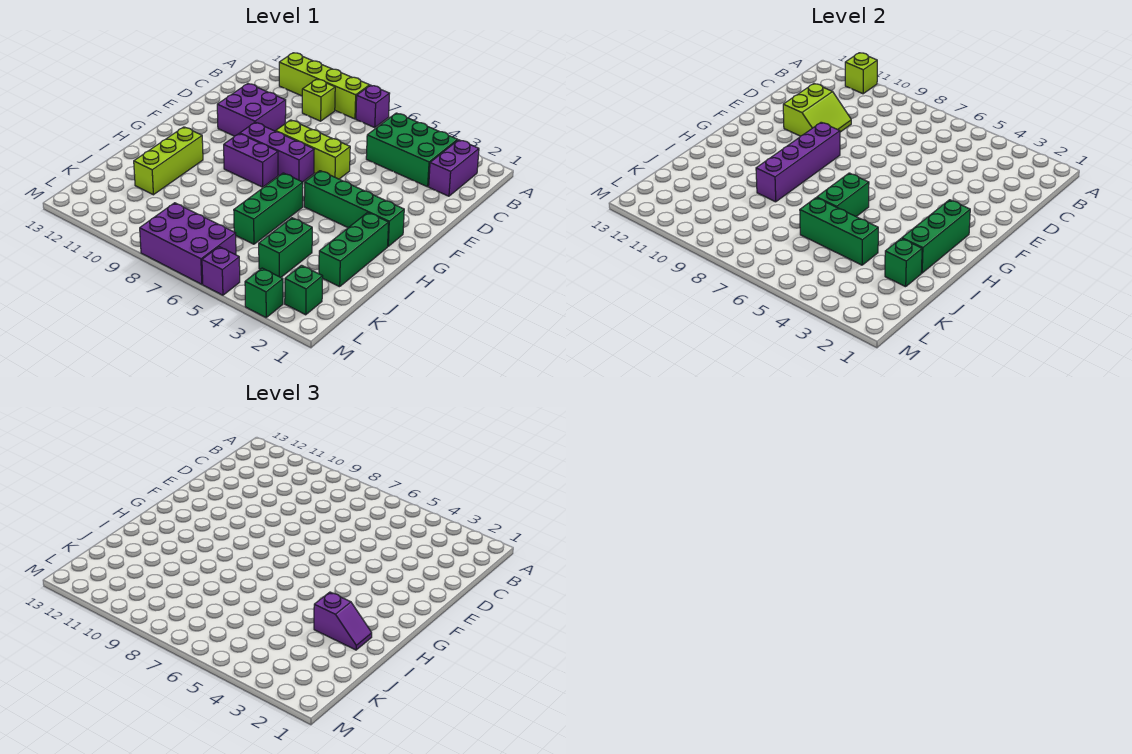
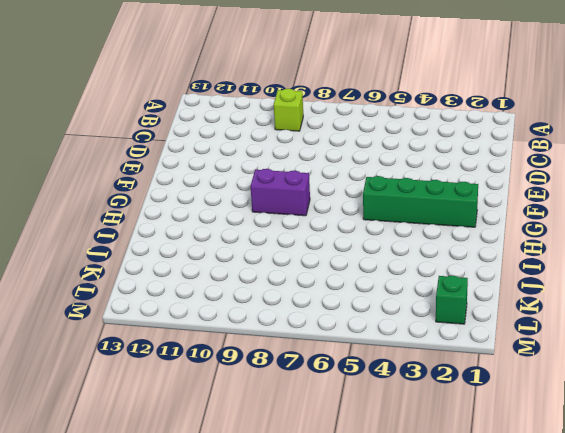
none -> purple brick A7 level 1
none -> lime brick A8:A11 level 1
none -> purple brick B2:C2 level 1

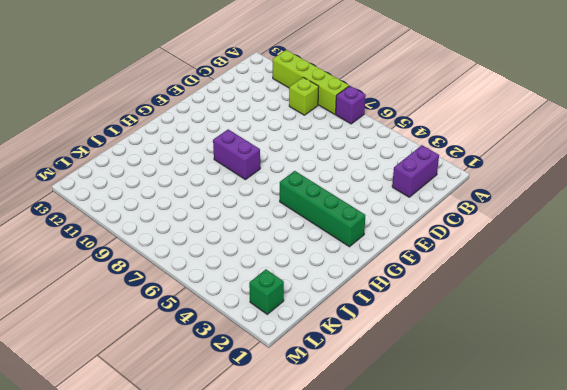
none -> green brick B3:C5 level 1
none -> purple brick D10:E11 level 1
none -> lime brick E6:E8 level 1

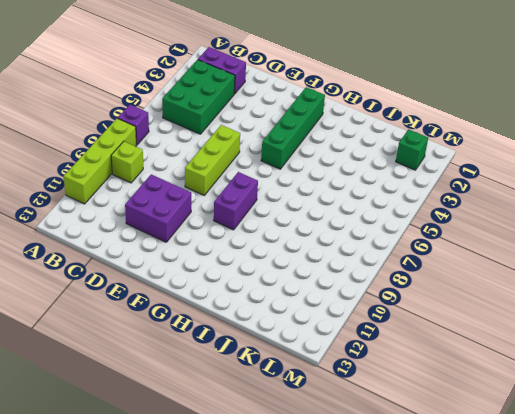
none -> purple brick F7:F9 level 1
none -> green brick H2:J2 level 1
none -> green brick H6:J6 level 1

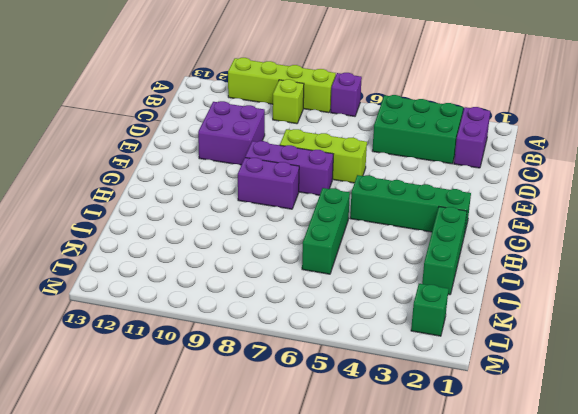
none -> lime brick H11:J11 level 1
none -> green brick J4:K4 level 1
none -> purple brick L6:M8 level 1

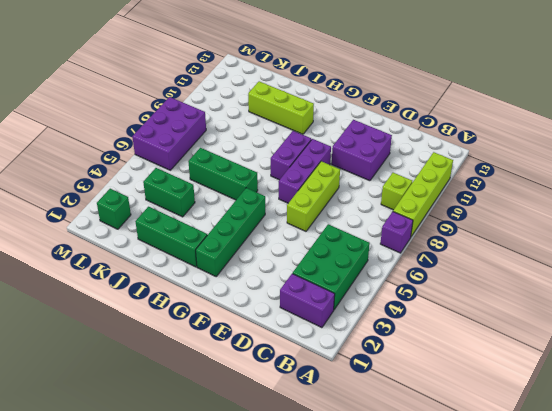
none -> green brick M3 level 1
none -> purple brick M5 level 1
none -> lime brick A11 level 2

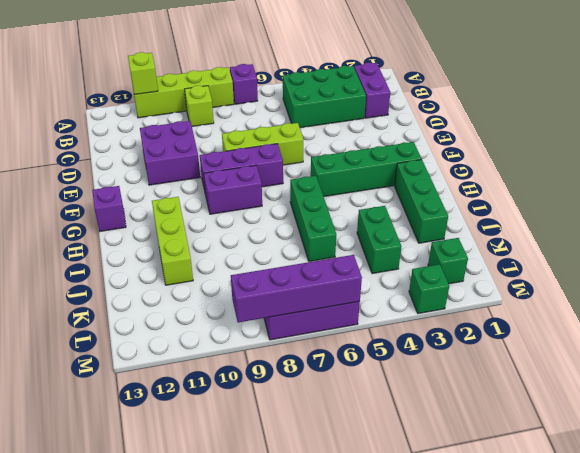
purple brick G13 level 1 -> purple brick M5 level 1
purple brick M6:M9 level 2 -> purple brick F9:I9 level 2
none -> lime slope D10:E11 level 2 top 11
none -> green brick G2:I2 level 2
none -> green brick H6:I6 level 2

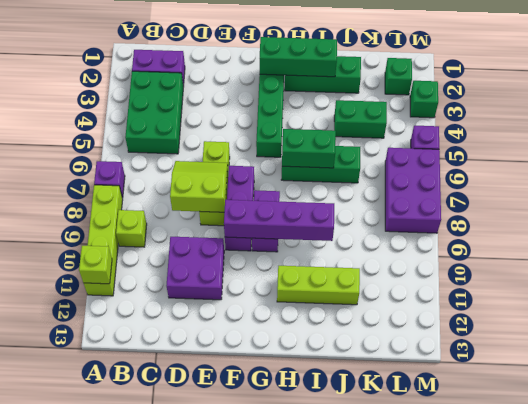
lime slope D7:E8 level 2 top 8 -> lime slope D10:E11 level 2 top 11
none -> green brick J2 level 2
none -> green brick J4:J6 level 2
none -> purple slope I2:I3 level 3 top 3

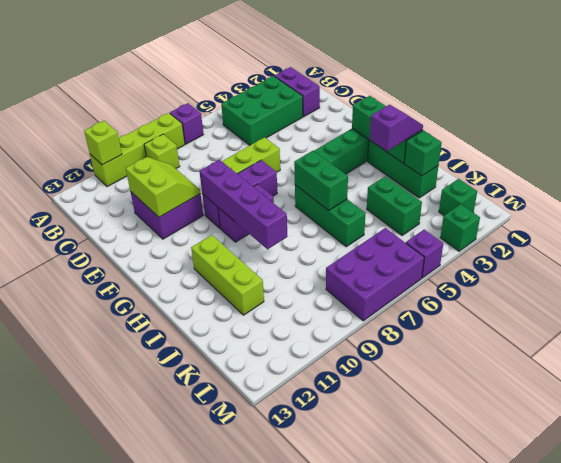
none -> green brick J4:J6 level 2

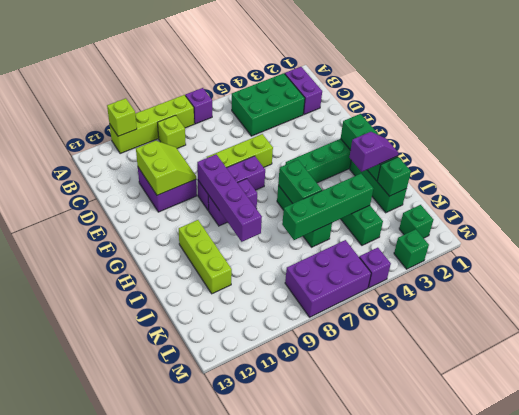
green brick J4:J7 level 2 -> green brick J4:J6 level 2

